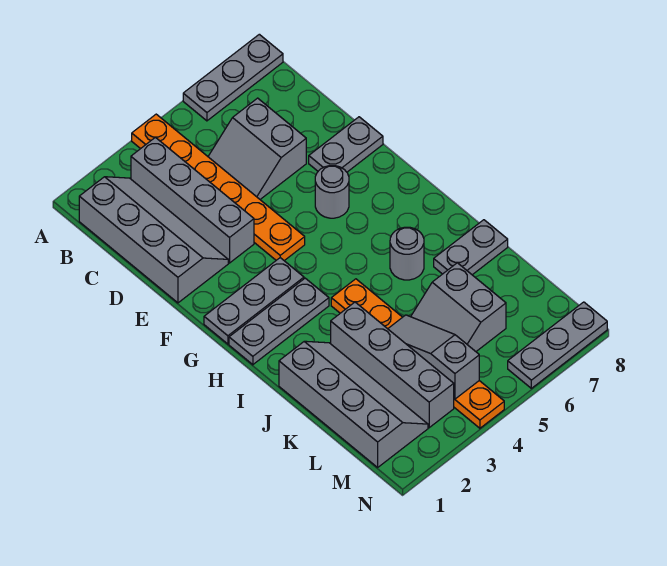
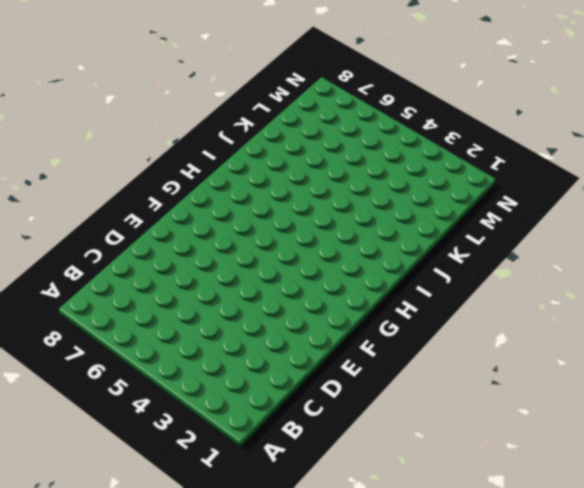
none -> orange plate A4:F4 level 1
none -> grey plate A6:A8 level 1
none -> grey slope B1:E2 level 1 top 1

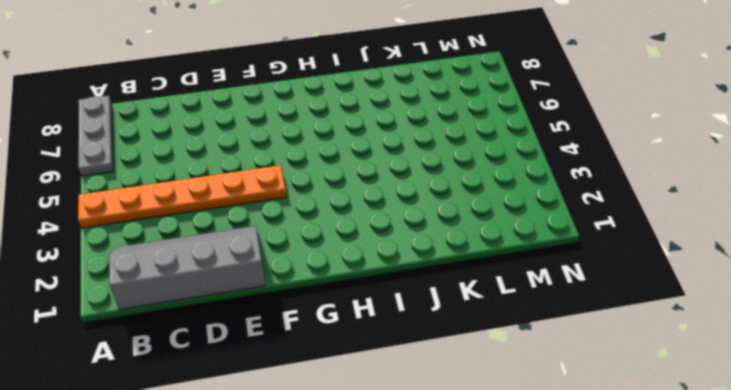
none -> grey brick B3:E3 level 1
none -> grey slope C5:D6 level 1 top 6
none -> grey plate E7:E8 level 1

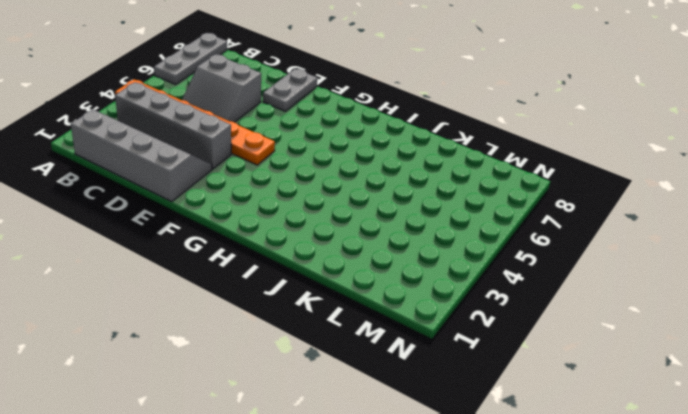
none -> grey round brick F6 level 1
none -> grey plate G1:G3 level 1
none -> grey plate H1:H3 level 1

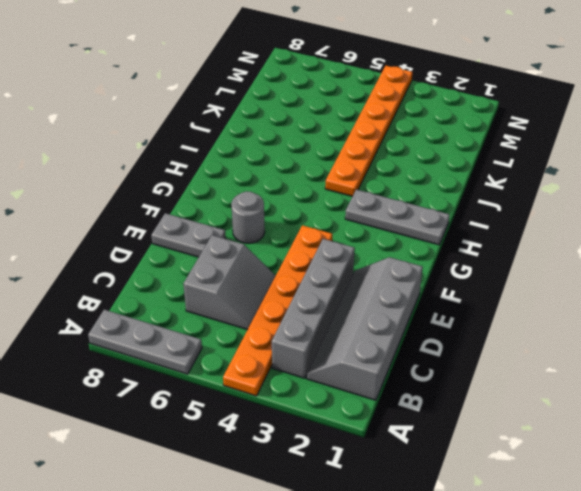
none -> grey plate G1:G3 level 1
none -> grey round brick I6 level 1
none -> grey slope J1:M2 level 1 top 1

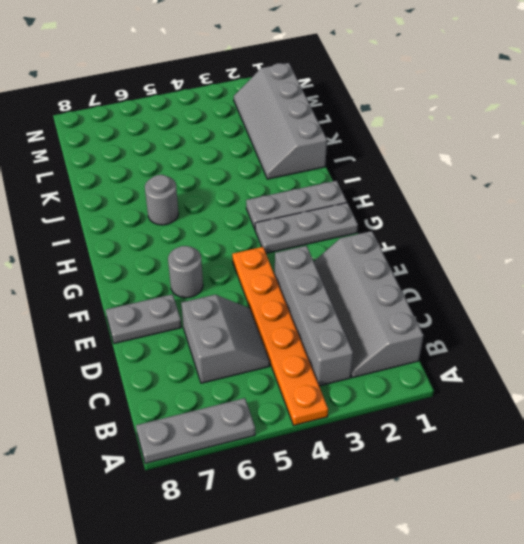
none -> orange plate I4:N4 level 1
none -> grey brick J3:M3 level 1
none -> grey plate J7:J8 level 1

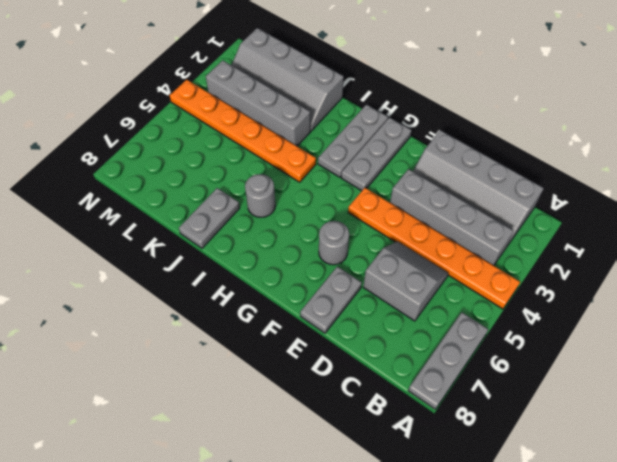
none -> grey slope K5:L6 level 1 top 6
none -> grey plate N6:N8 level 1
none -> grey slope K4:M4 level 2 top M

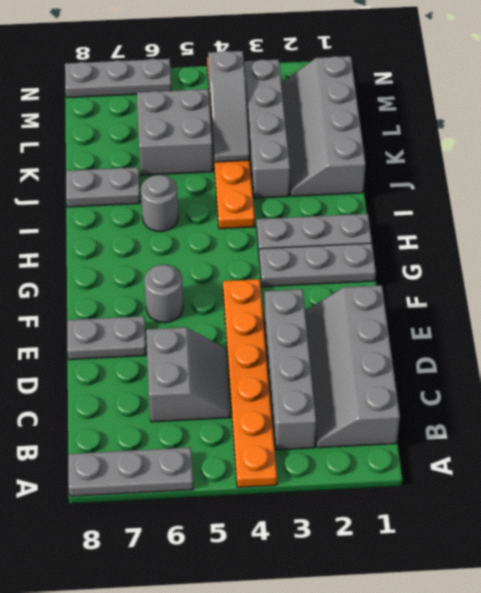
grey brick K5:L6 level 1 -> grey slope K5:L6 level 1 top 6

